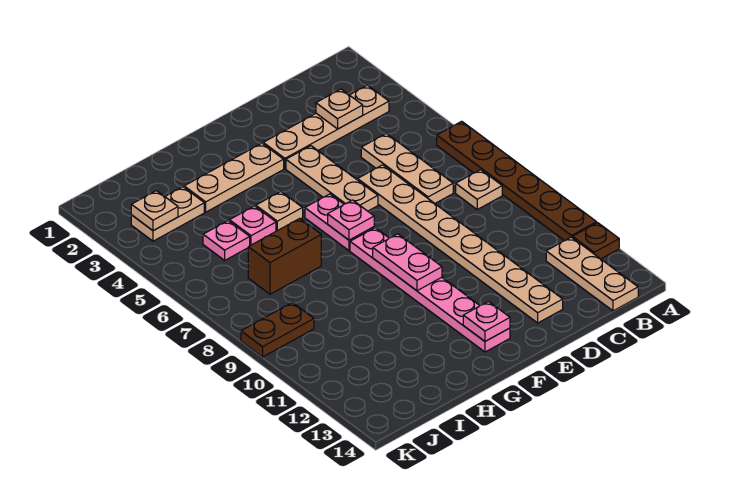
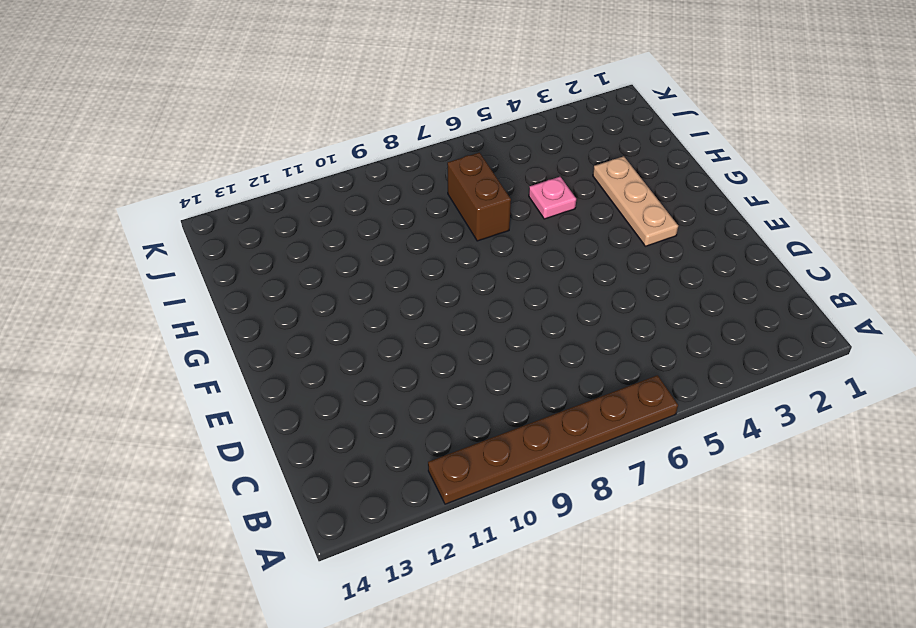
none -> brown plate A12 level 1
none -> tan plate B3:E3 level 1
none -> tan plate B8 level 1

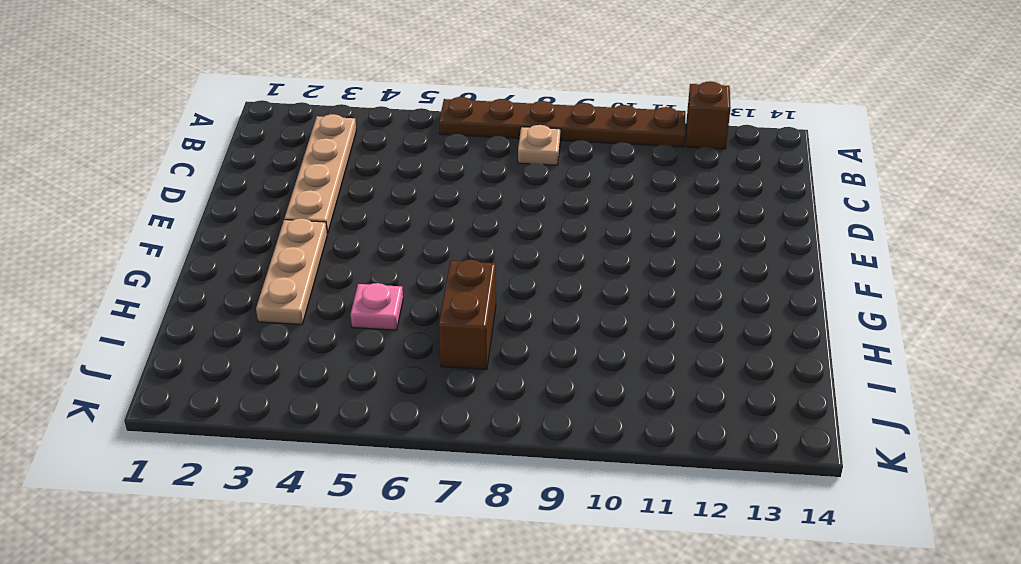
brown brick A12 level 1 -> brown plate A12 level 1
none -> tan plate B12:B14 level 1
none -> tan plate C5:C7 level 1
none -> tan plate D6:D13 level 1

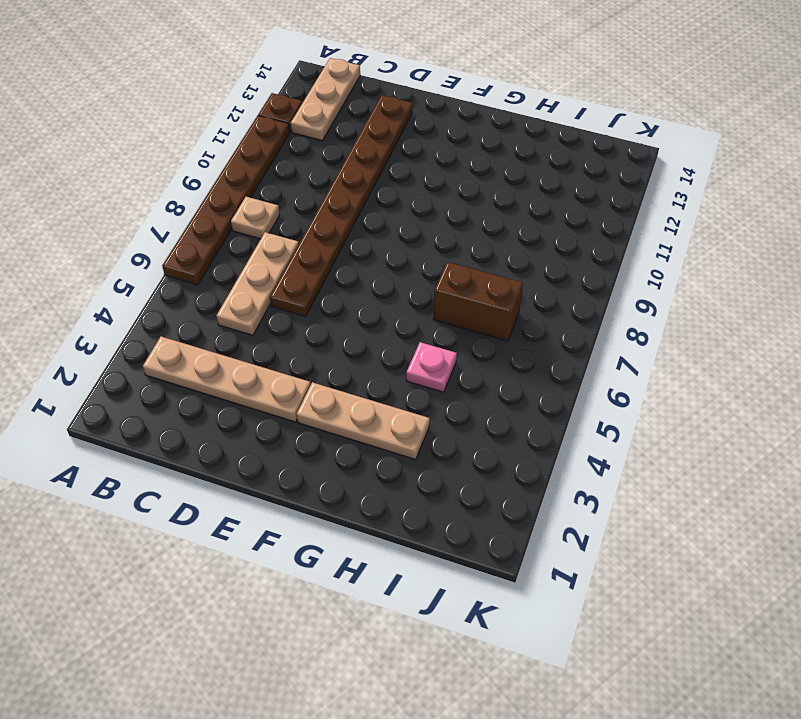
brown plate D6:D13 level 1 -> tan plate D6:D13 level 1
none -> tan plate E4:E6 level 1
none -> pink plate F6:F7 level 1
none -> pink plate F8:F13 level 1

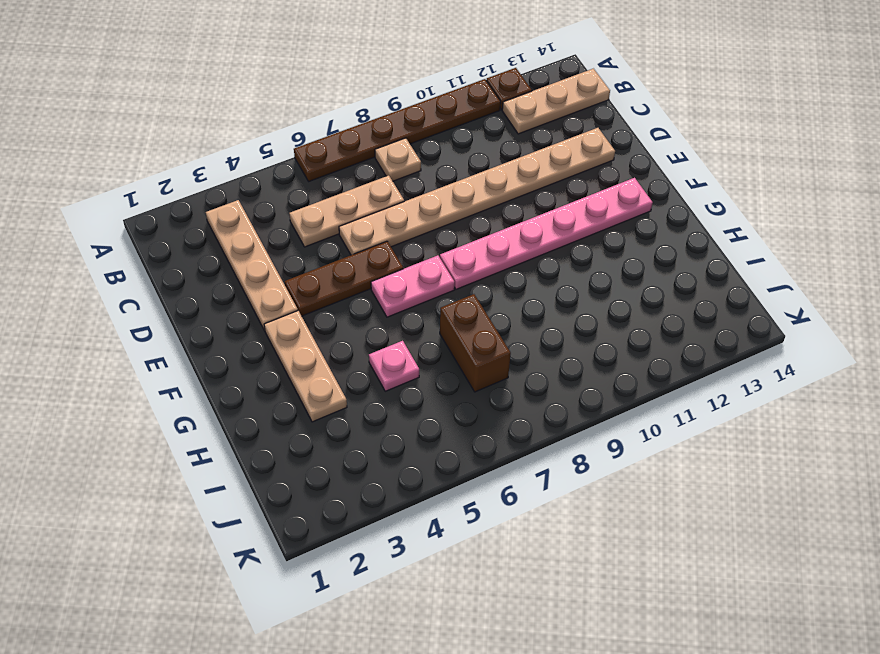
brown plate E4:E6 level 1 -> tan plate E4:E6 level 1
none -> tan plate G5 level 1
none -> tan plate I3:J3 level 1
none -> pink plate I5 level 1

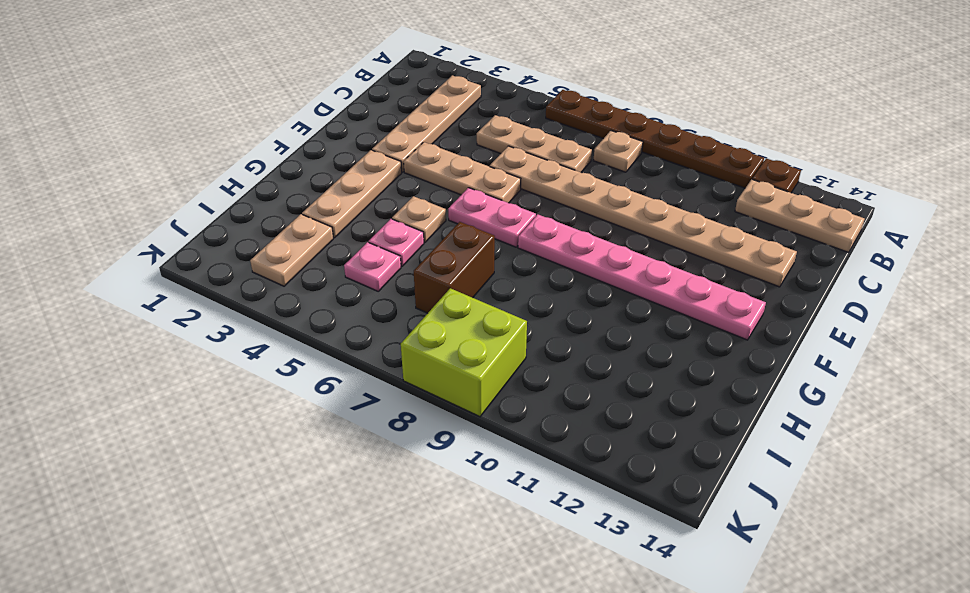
lime brick J8:K9 level 1 -> brown plate J9:K9 level 1
none -> tan plate C3 level 2
none -> pink plate F7 level 2
none -> pink plate F9:F10 level 2

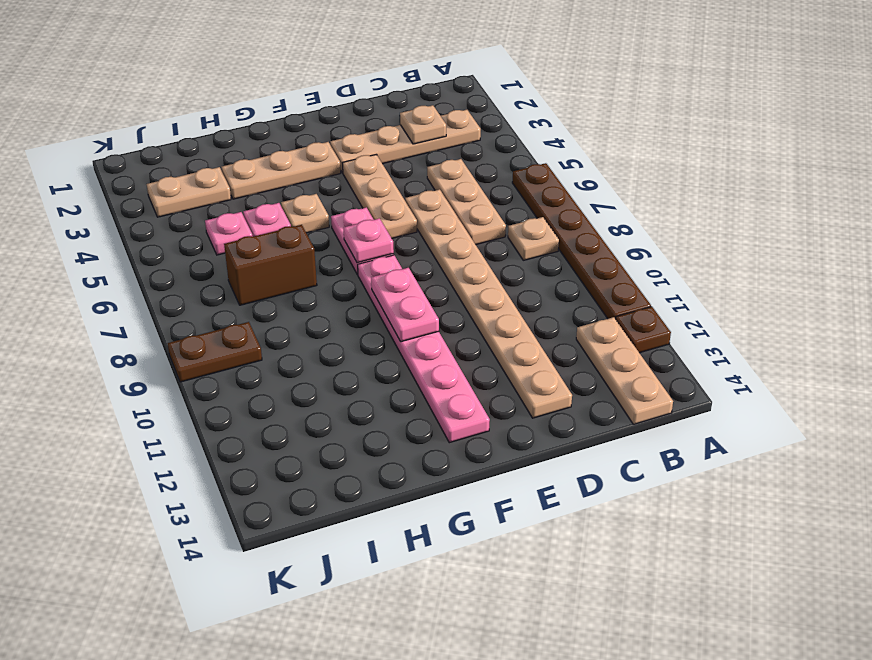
none -> pink plate F13 level 2
none -> tan plate J3 level 2

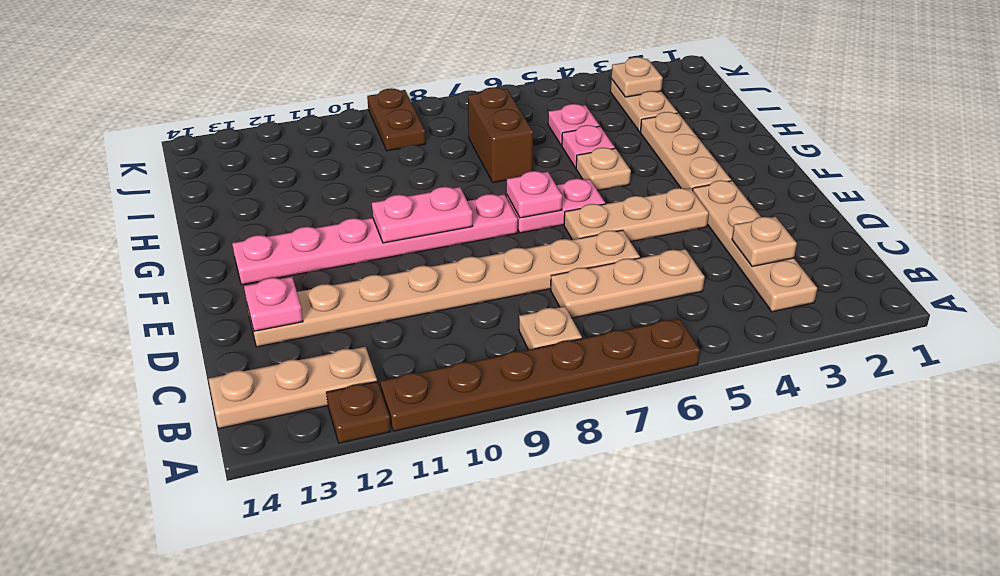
pink plate D13 level 2 -> pink plate F13 level 2

